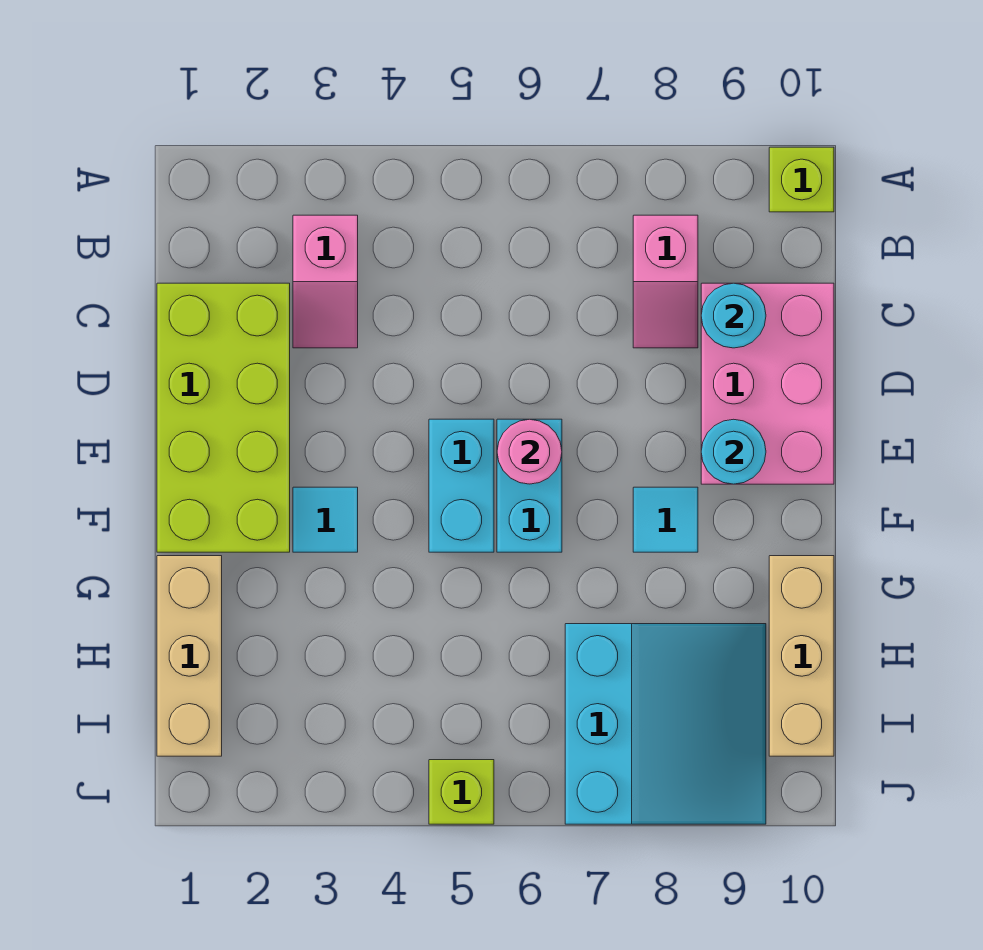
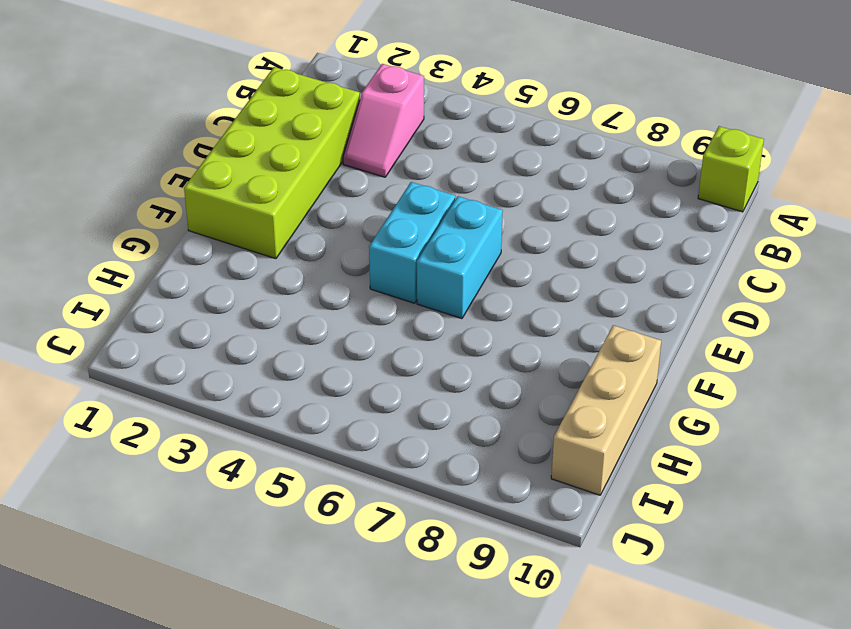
none -> pink slope B8:C8 level 1 top B
none -> pink brick C9:E10 level 1
none -> cyan tile F3 level 1

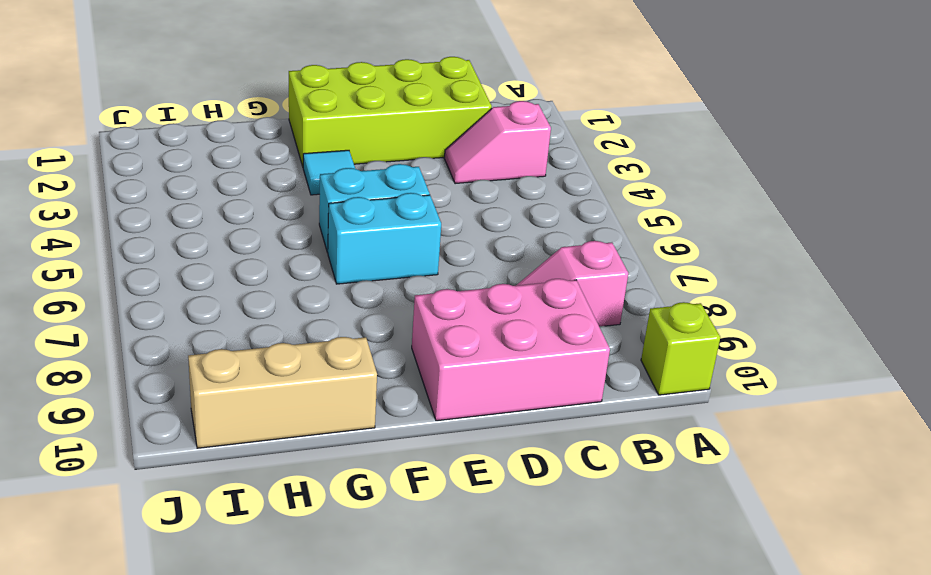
none -> cyan tile F8 level 1
none -> tan brick G1:I1 level 1
none -> cyan slope H7:J9 level 1 top 7

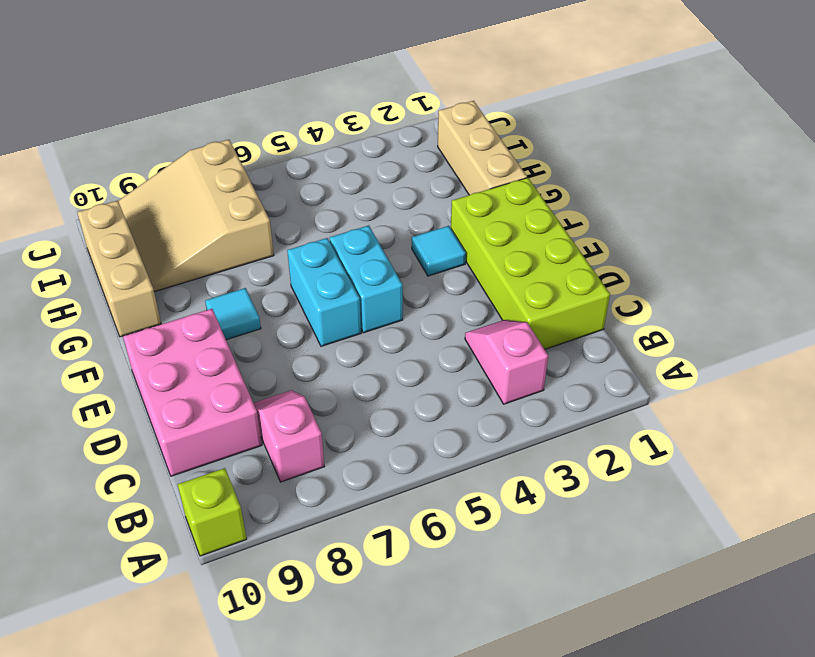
tan slope H7:J9 level 1 top 7 -> cyan slope H7:J9 level 1 top 7
none -> lime brick J5 level 1
none -> cyan round brick C9 level 2
none -> pink round brick E6 level 2

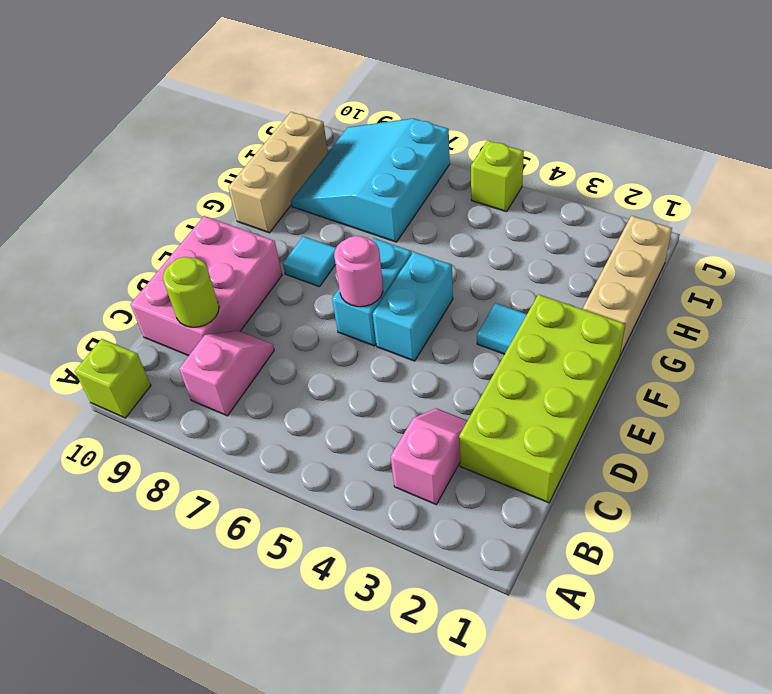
lime round brick C9 level 2 -> cyan round brick C9 level 2
none -> cyan round brick E9 level 2

